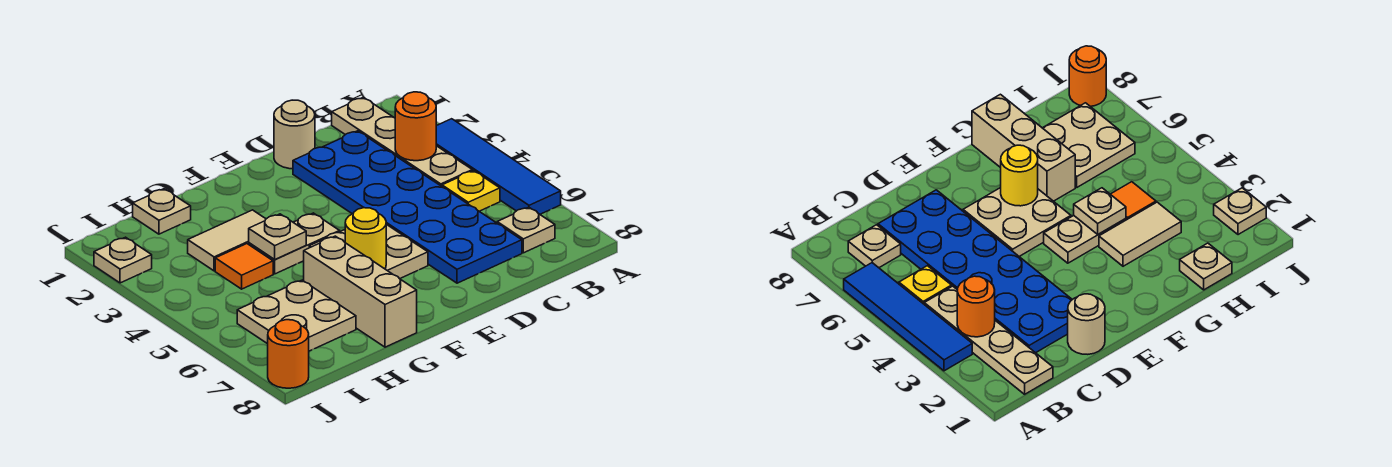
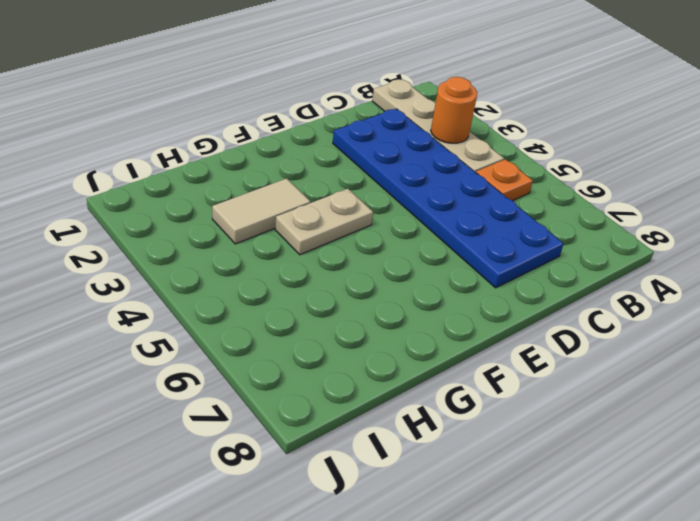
orange plate B5 level 1 -> yellow plate B5 level 1
none -> blue tile A3:A6 level 1
none -> tan plate B7 level 1
none -> tan round brick D1 level 1

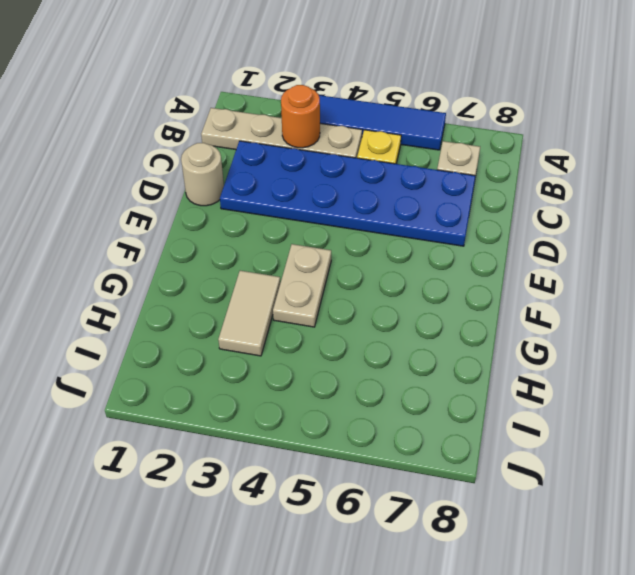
none -> tan plate E5:F6 level 1
none -> tan brick G6:G8 level 1
none -> tan plate H1 level 1

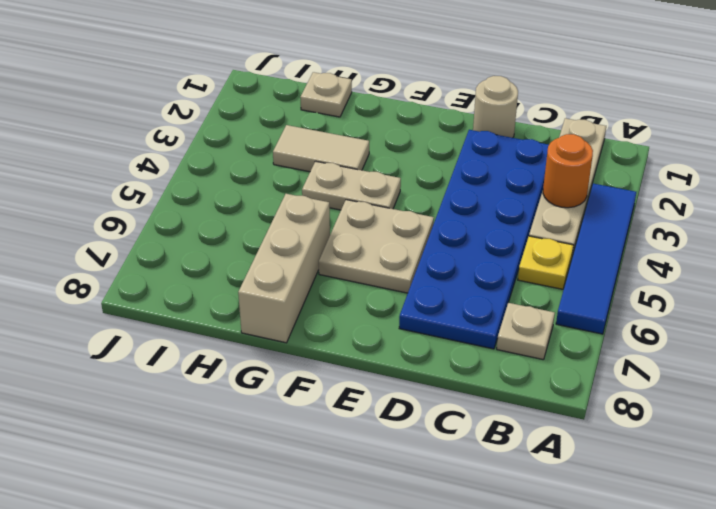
none -> orange tile H4 level 1
none -> tan plate H6:I7 level 1
none -> tan plate J2 level 1

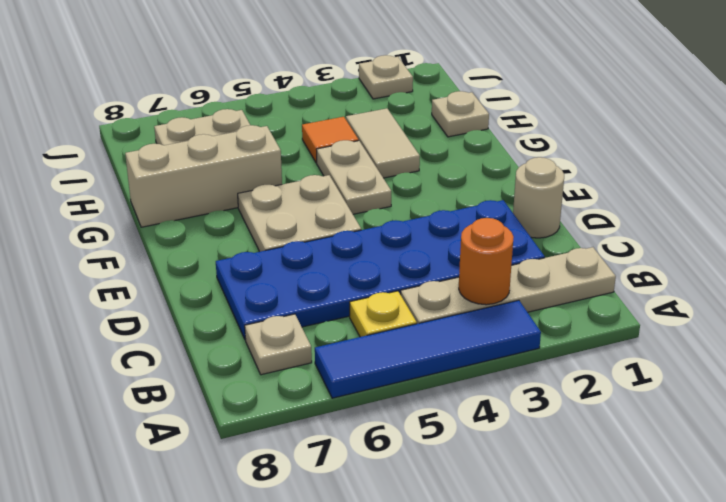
none -> orange round brick J8 level 1
none -> yellow round brick F6 level 2
none -> tan plate G4 level 2

